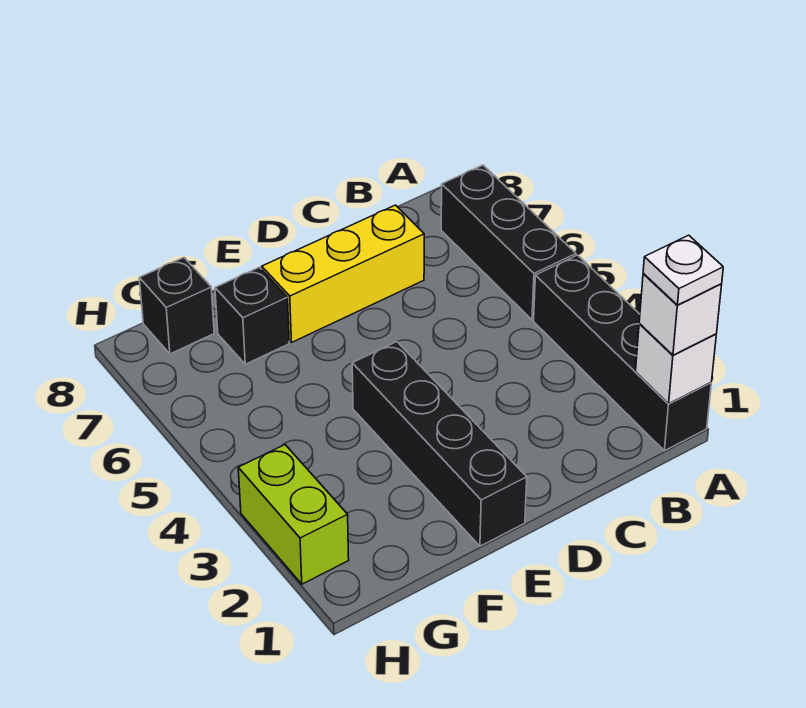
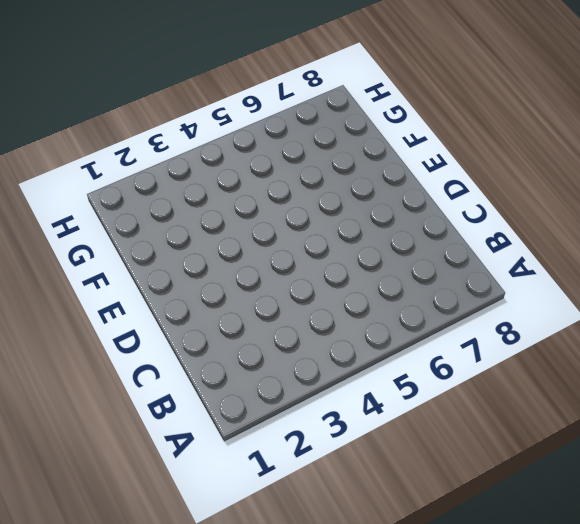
none -> black brick A1:A4 level 1
none -> black brick A5:A7 level 1

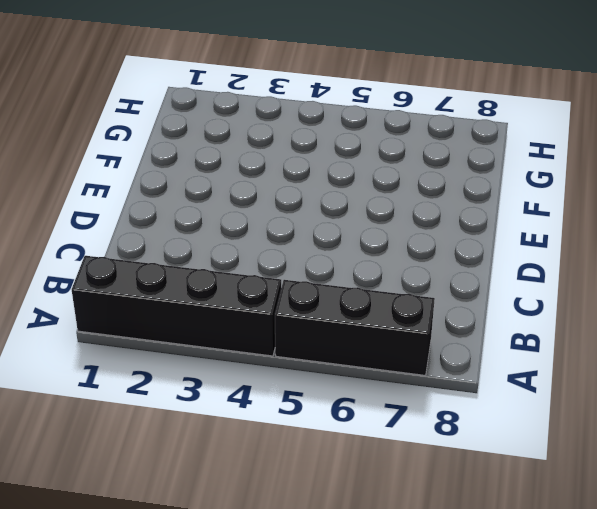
none -> yellow brick C7:E7 level 1
none -> black brick E1:E4 level 1

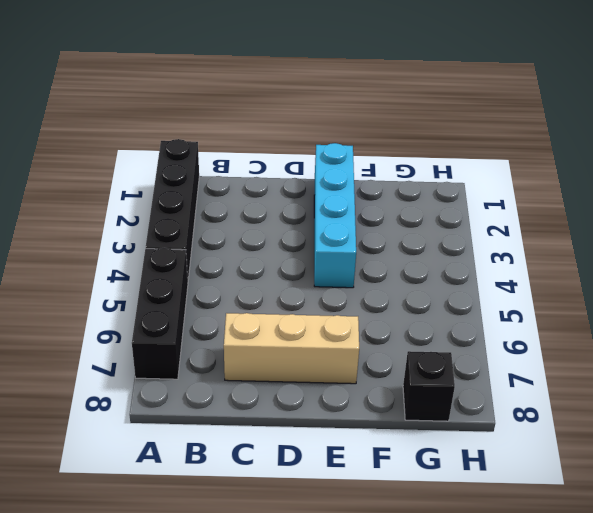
tan brick C7:E7 level 1 -> yellow brick C7:E7 level 1
cyan brick E1:E4 level 1 -> black brick E1:E4 level 1
none -> black brick F7 level 1
none -> lime brick H2:H3 level 1

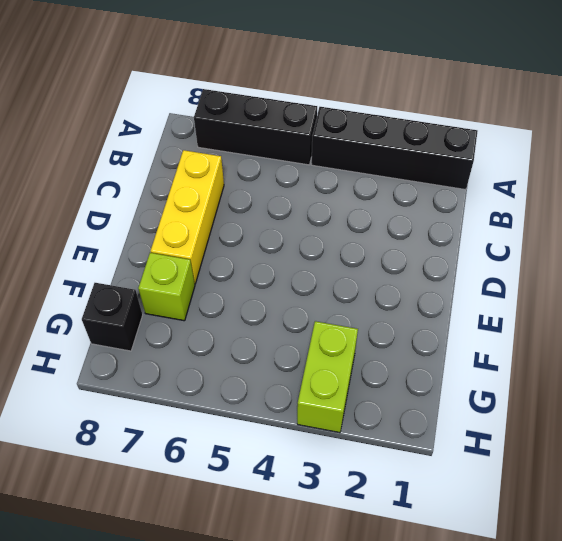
lime brick F7 level 1 -> black brick F7 level 1
lime brick G3:H3 level 1 -> lime brick H2:H3 level 1
none -> black brick E1:E4 level 1
none -> white brick A1 level 2

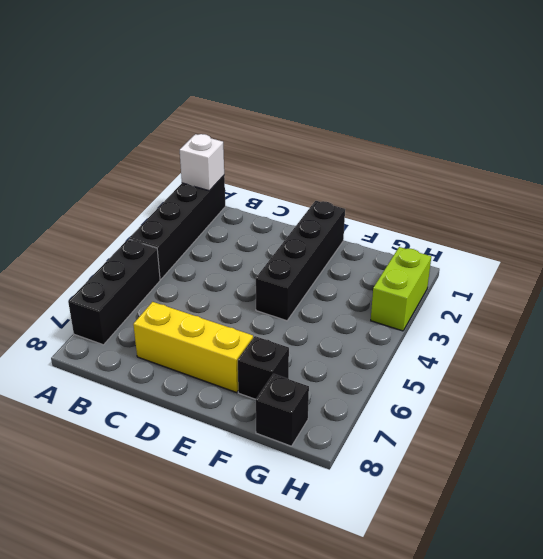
none -> white brick A1 level 3
none -> white plate A1 level 4

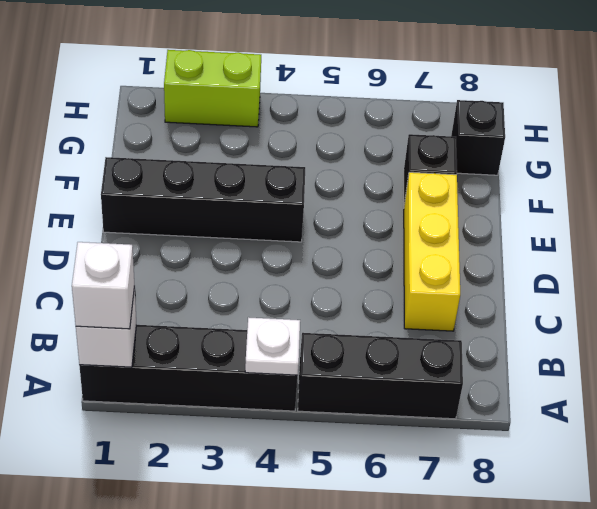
white plate A4 level 2 -> white plate A1 level 4

